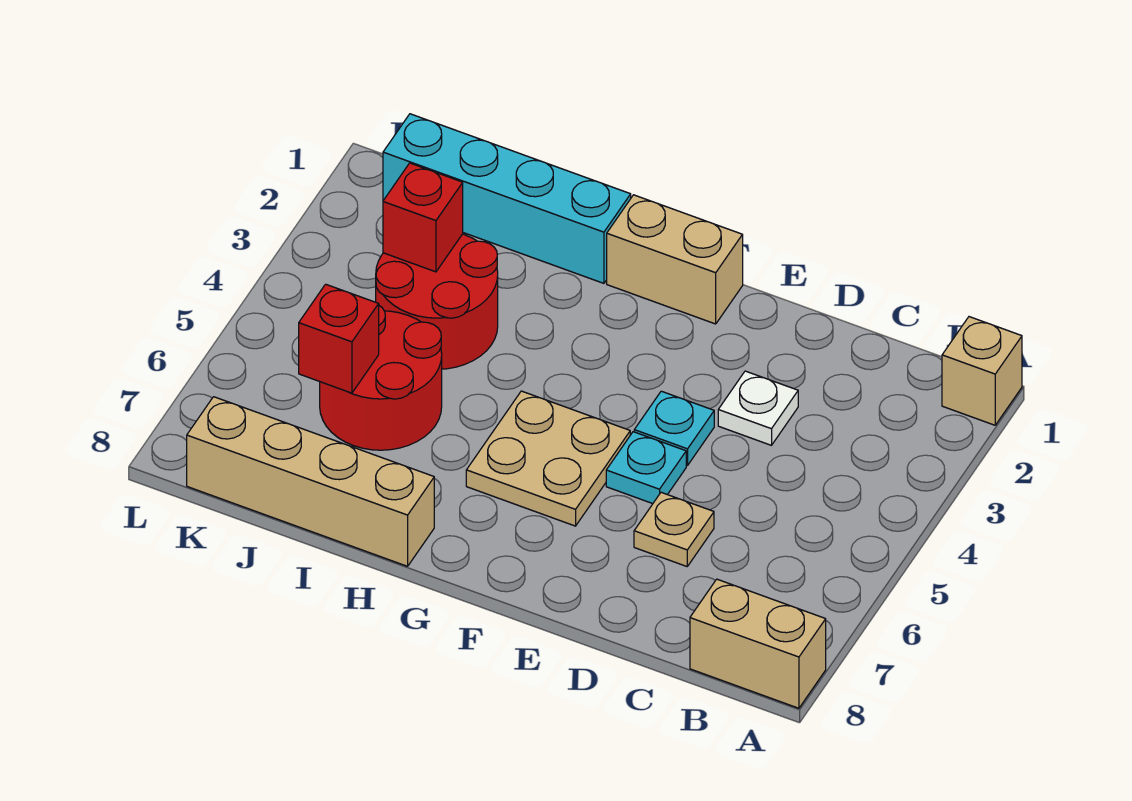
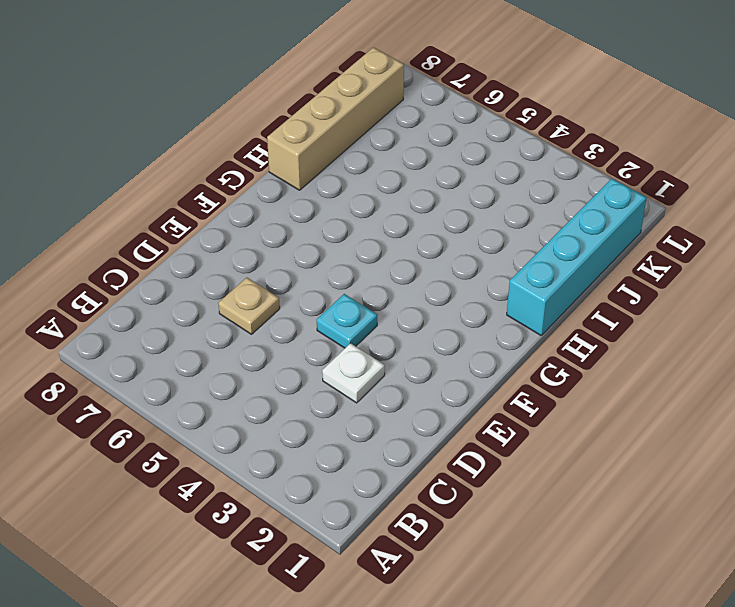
none -> tan brick A1 level 1
none -> tan brick A8:B8 level 1
none -> cyan plate E5 level 1

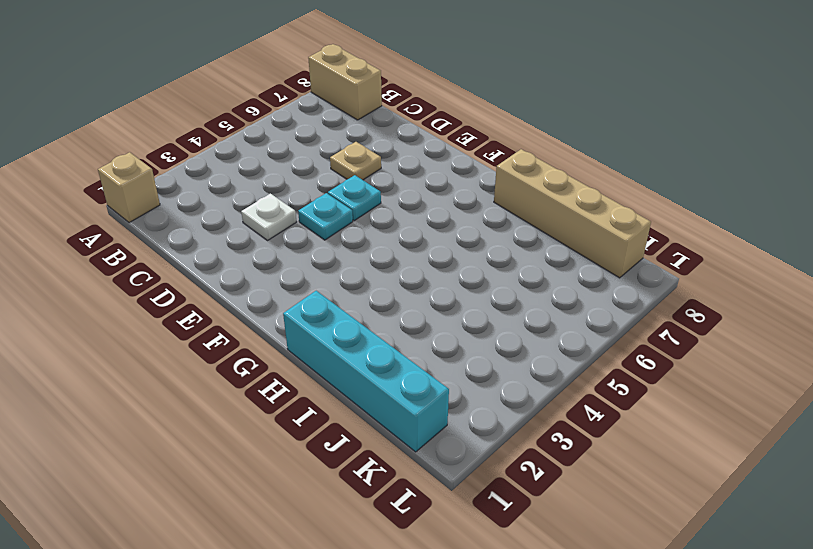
none -> tan brick F1:G1 level 1
none -> tan plate F5:G6 level 1
none -> red round brick I3:J4 level 1

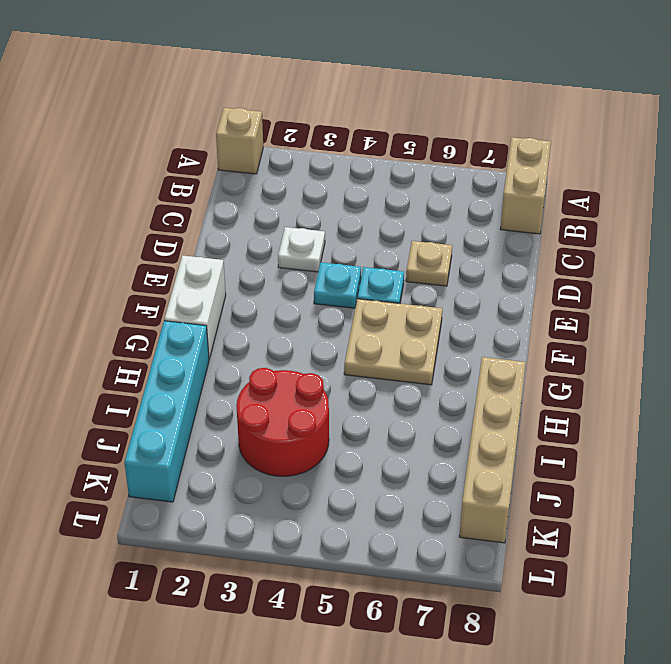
white brick F1:G1 level 1 -> tan brick F1:G1 level 1
none -> red round brick I5:J6 level 1
none -> red brick J3 level 2
none -> red brick J6 level 2

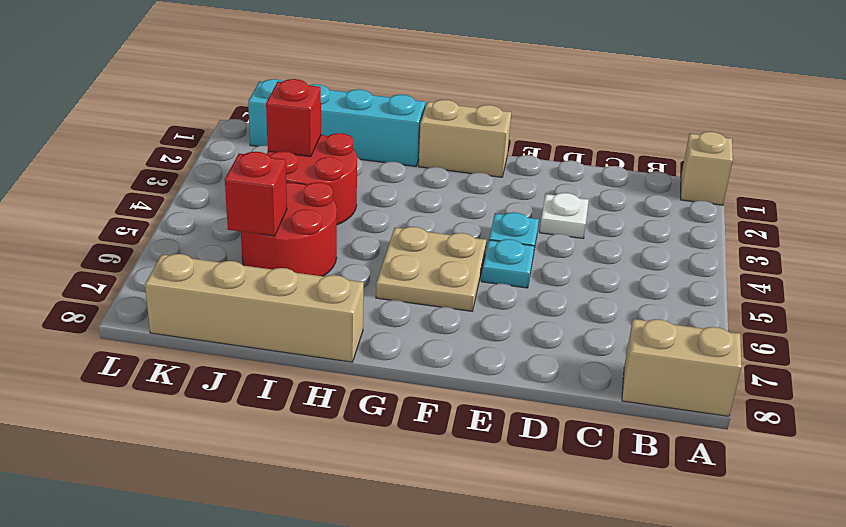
none -> tan plate D6 level 1

